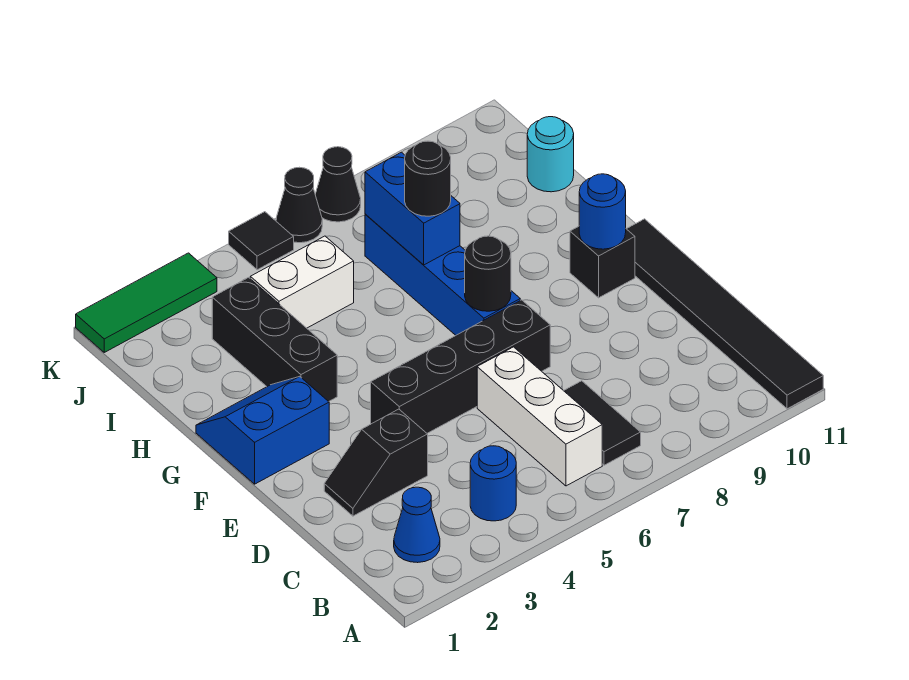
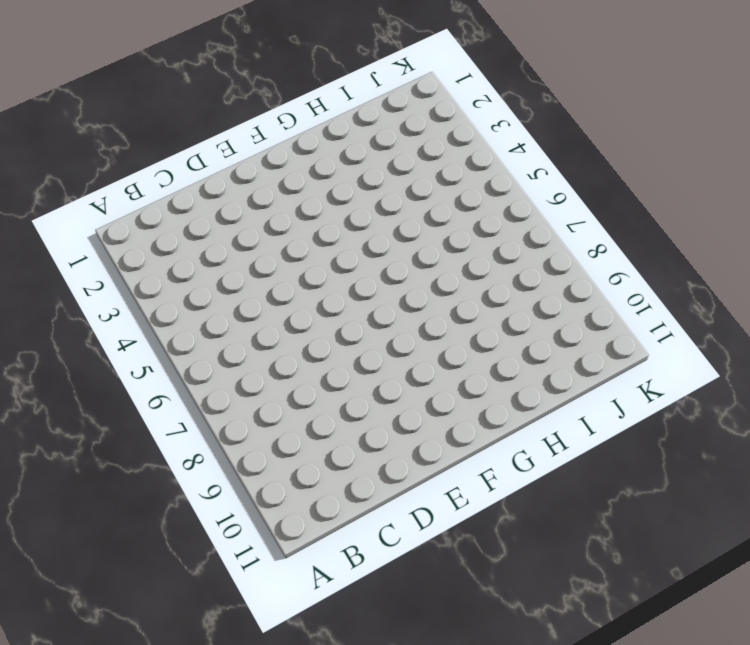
none -> black tile A11:F11 level 1
none -> blue cone B2 level 1
none -> blue round brick B4 level 1

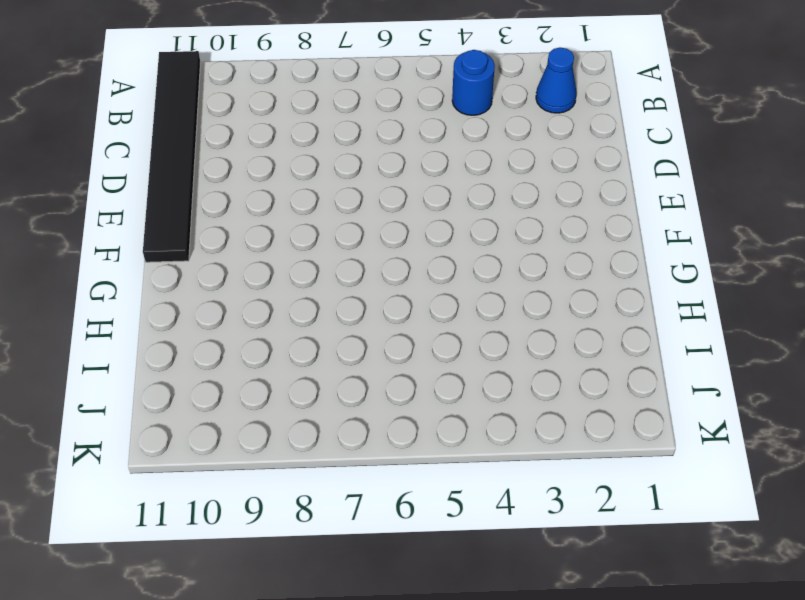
none -> white brick B6:D6 level 1
none -> black tile B7:C7 level 1
none -> black slope D2:D3 level 1 top 3

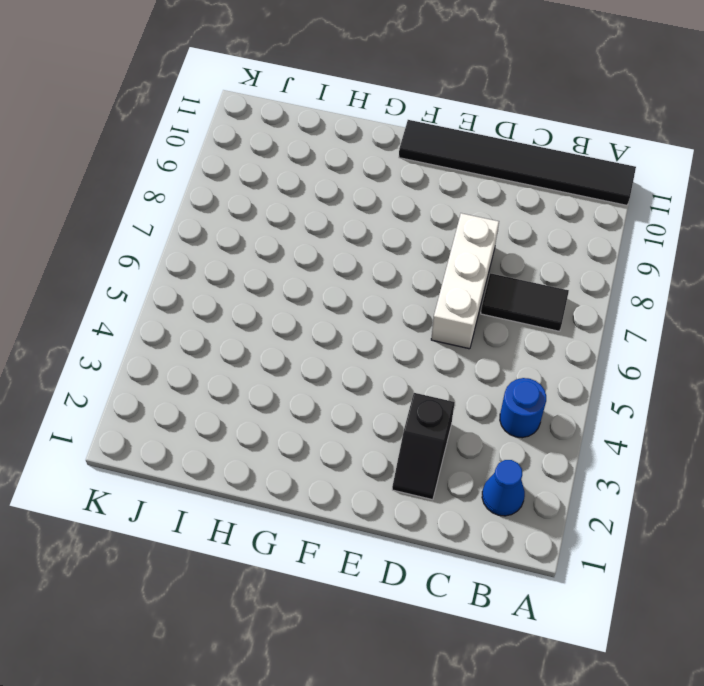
white brick D6:D8 level 1 -> white brick B6:D6 level 1
none -> black brick E4:E7 level 1
none -> blue slope F1:G2 level 1 top F
none -> blue brick F7:I7 level 1

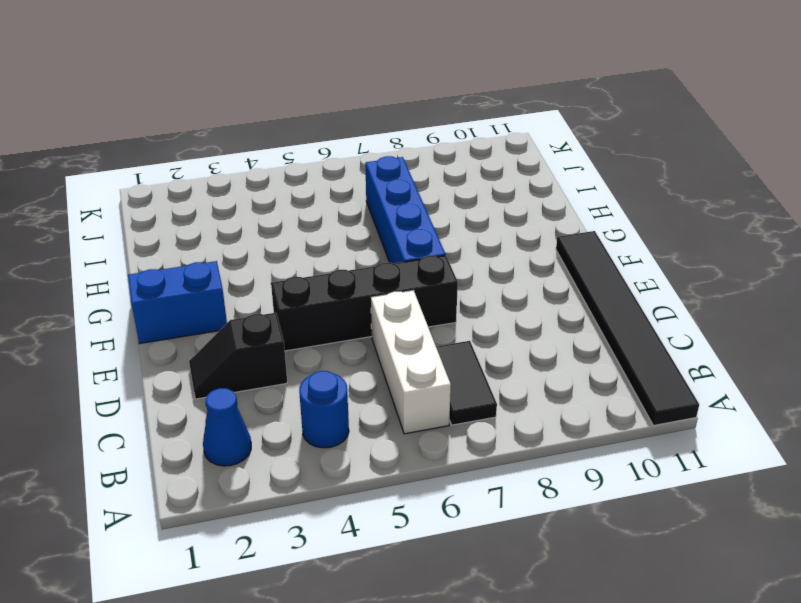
none -> black brick F10 level 1
none -> black brick G3:I3 level 1
none -> white brick I4:I5 level 1

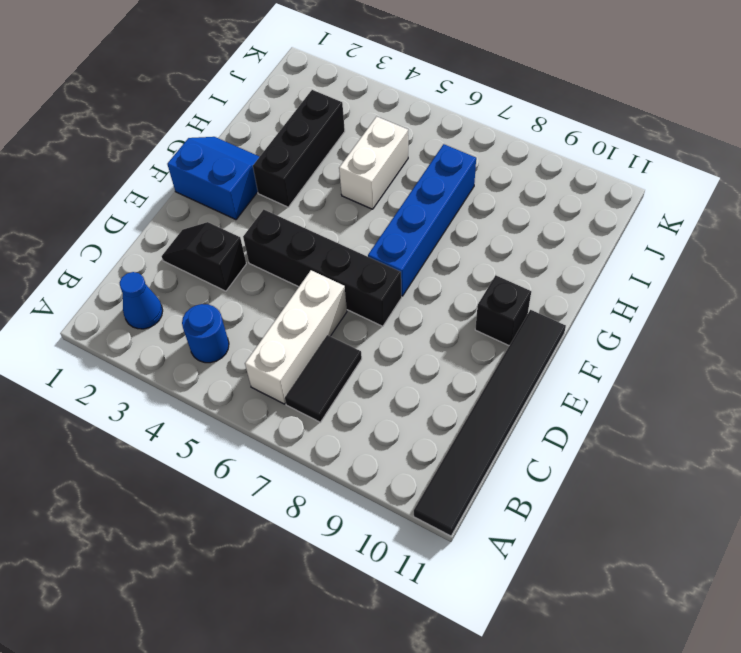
white brick H5:I5 level 1 -> white brick I4:I5 level 1
none -> cyan round brick I11 level 1
none -> green tile K1:K3 level 1
none -> black tile K5 level 1

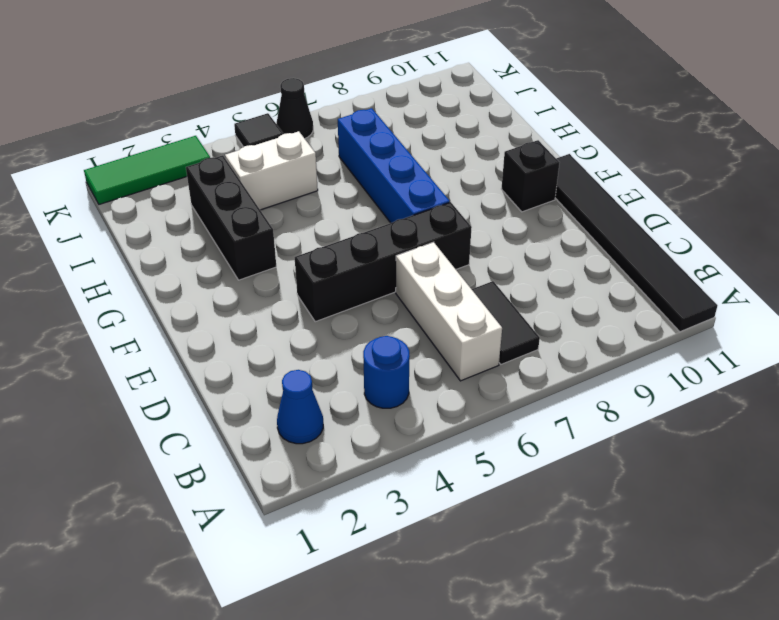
none -> black slope D2:D3 level 1 top 3
none -> blue slope F1:G2 level 1 top F
none -> cyan round brick I11 level 1

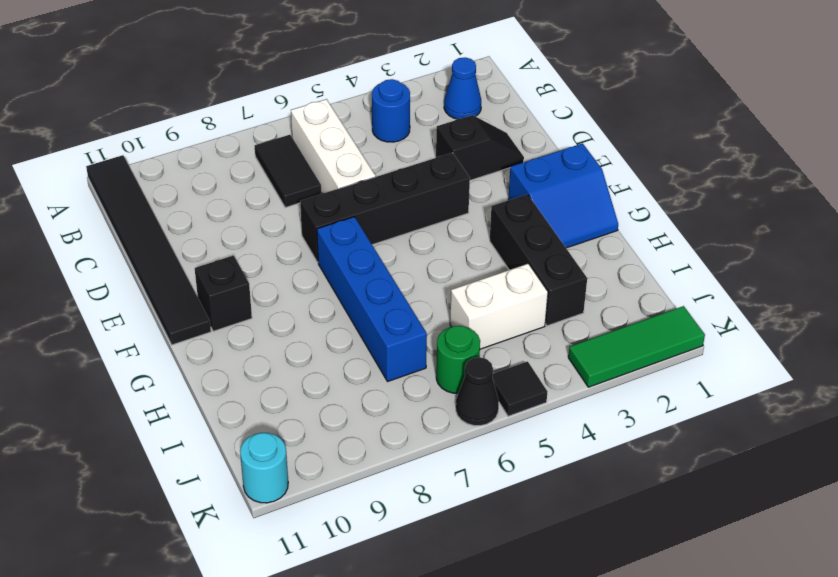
green round brick J6 level 1 -> none
cyan round brick K11 level 1 -> cyan round brick I11 level 1
none -> black cone K7 level 1
none -> black round brick F7 level 2
none -> blue round brick F10 level 2

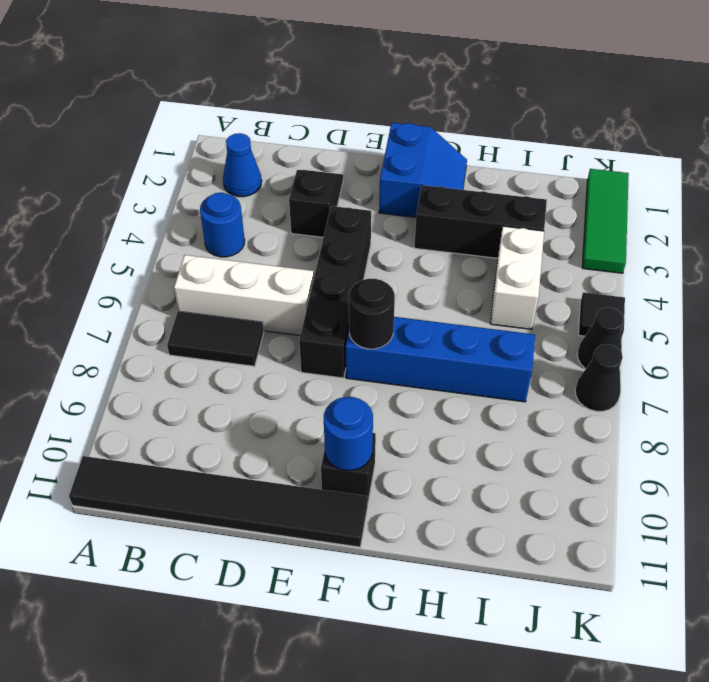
none -> cyan round brick I11 level 1
none -> blue brick H7:I7 level 2
none -> black round brick H7 level 3

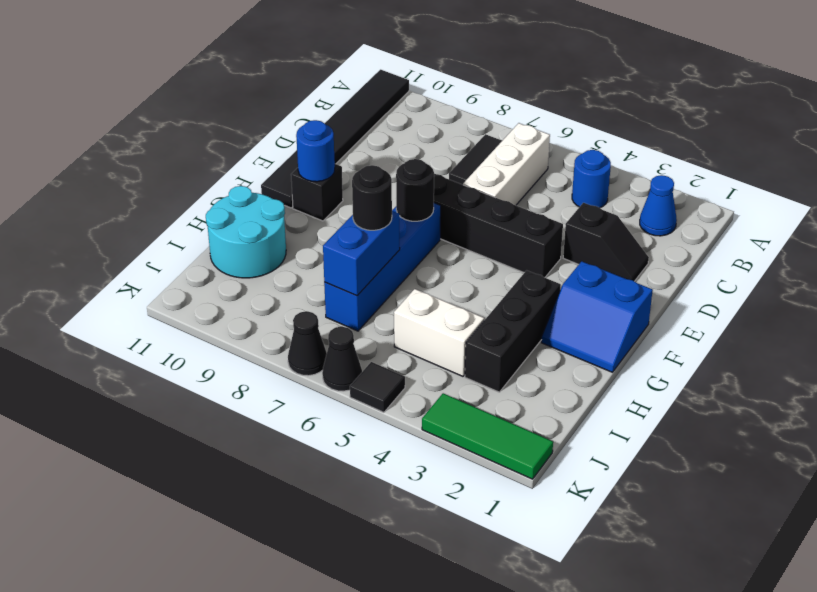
cyan round brick H10:I11 level 1 -> cyan round brick I11 level 1

